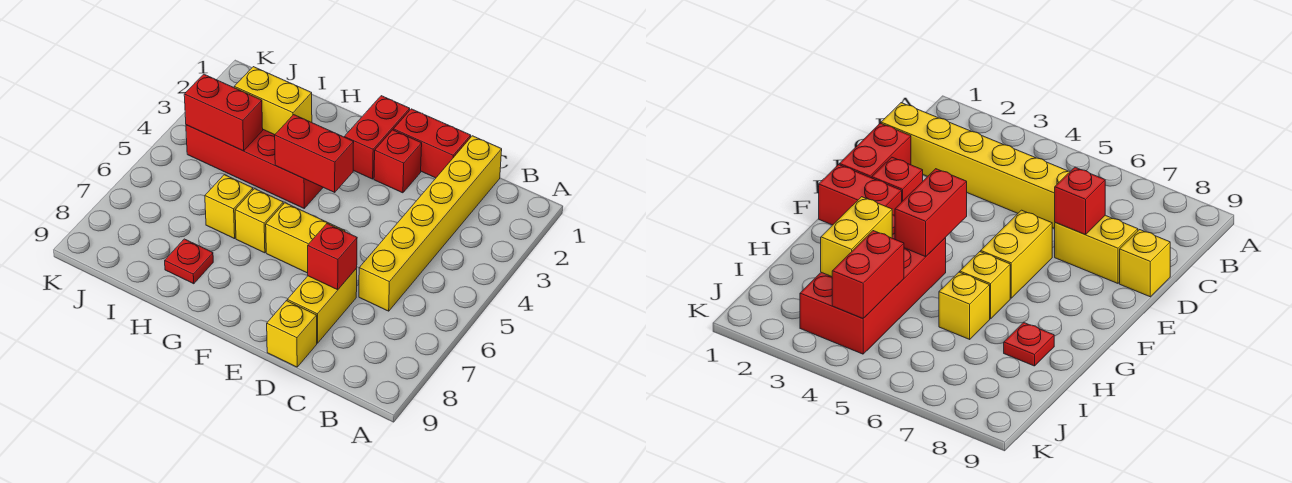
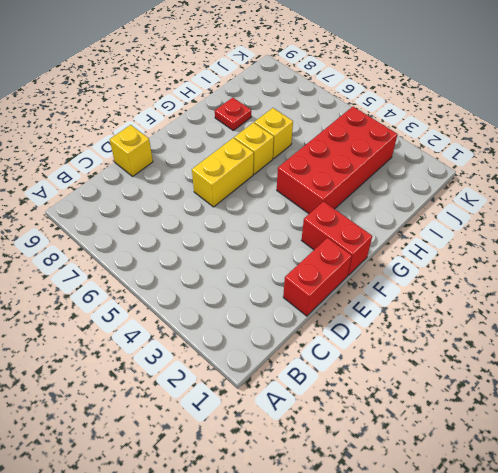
none -> yellow brick C1:C6 level 1
none -> yellow brick D7:D8 level 1
none -> red brick E2 level 1

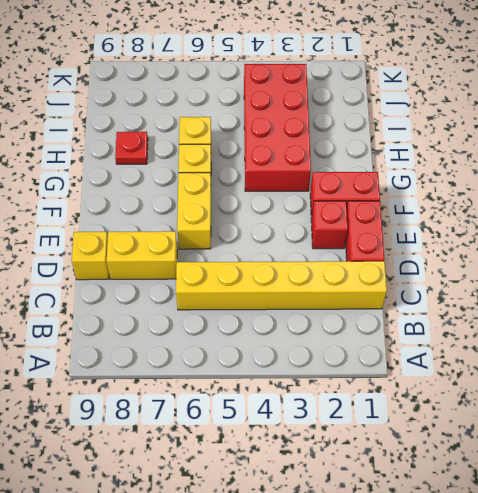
none -> red brick D7 level 2
none -> red brick F4:G4 level 2
none -> yellow brick H3:I3 level 2

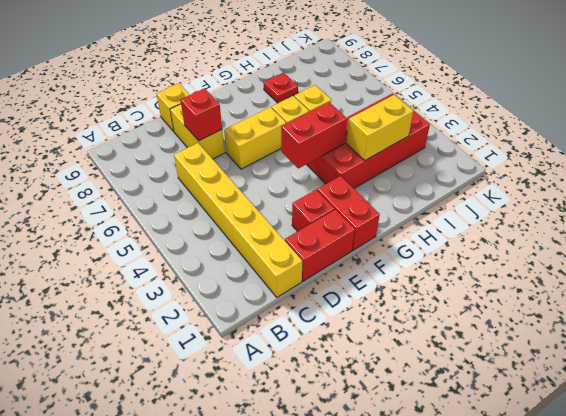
none -> red brick I4:J4 level 2

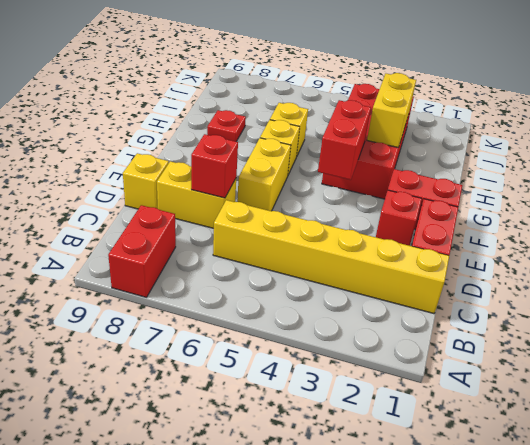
red brick A8:B8 level 1 -> red brick I4:J4 level 2

